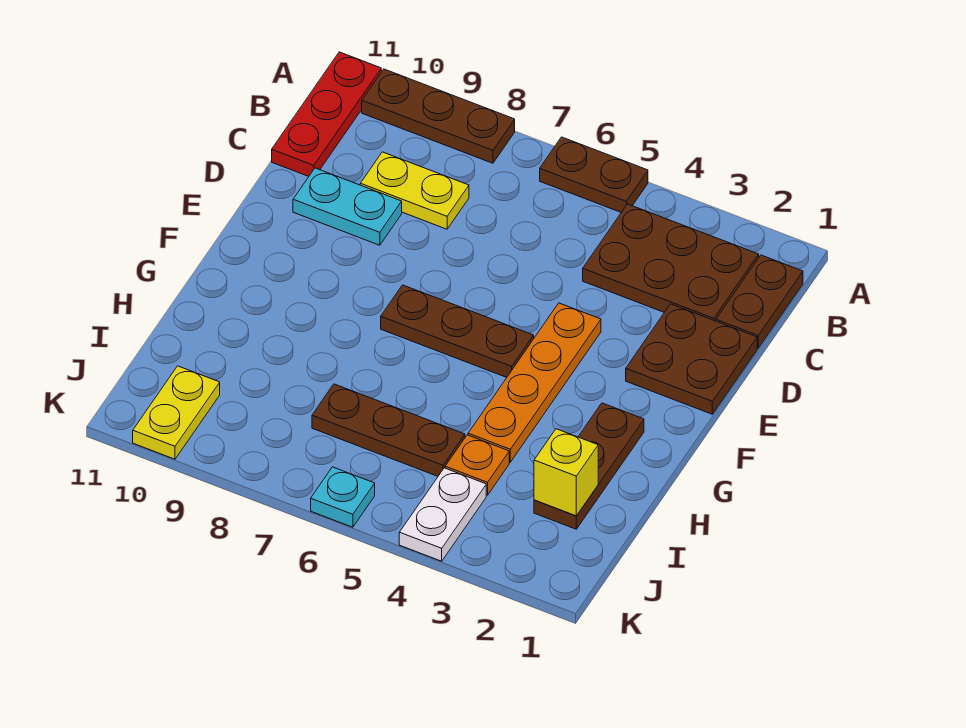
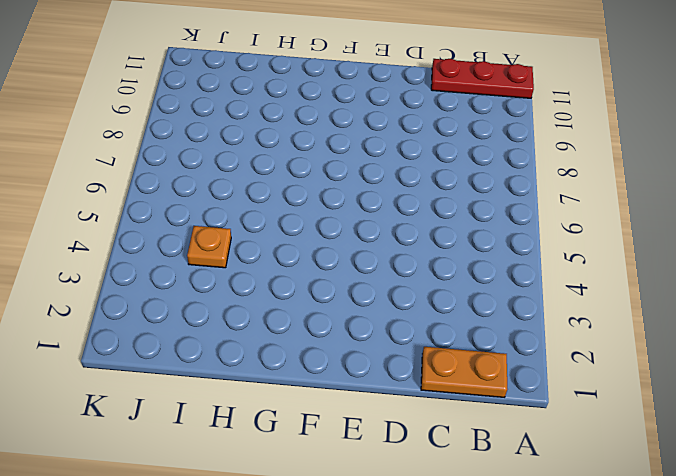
orange plate B1:C1 level 1 -> brown plate B1:C1 level 1
none -> brown plate A5:A6 level 1
none -> brown plate A8:A10 level 1
none -> brown plate B2:C4 level 1

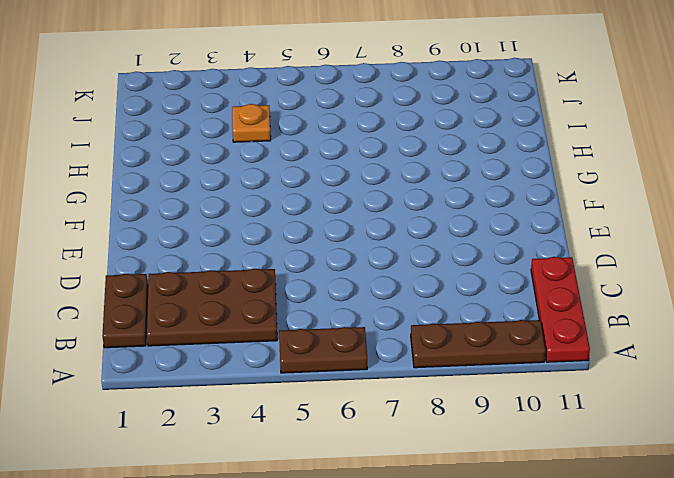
none -> yellow plate C8:C9 level 1
none -> brown plate D1:E2 level 1
none -> cyan plate D9:D10 level 1

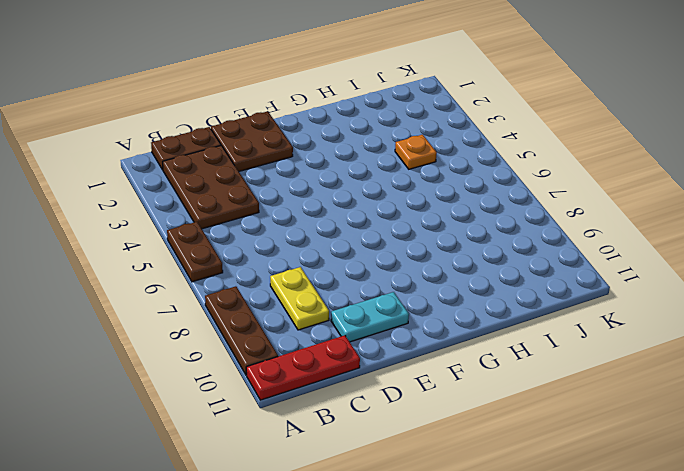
cyan plate D10:E10 level 1 -> cyan plate D9:D10 level 1
none -> orange plate E4:H4 level 1
none -> brown plate F5:F7 level 1
none -> brown plate G2:I2 level 1

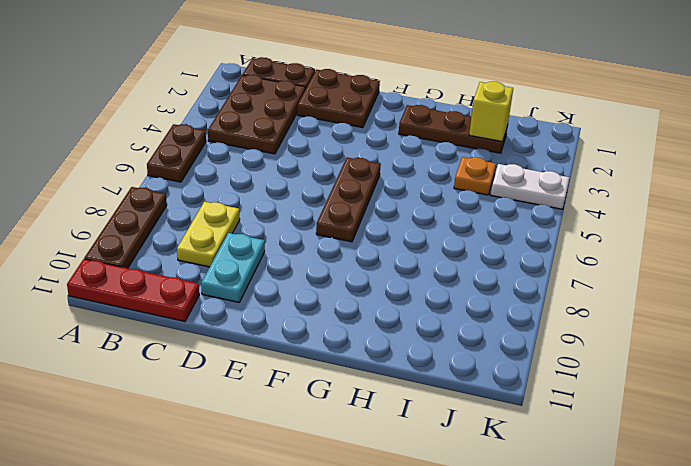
none -> orange plate E4:H4 level 1
none -> brown plate I5:I7 level 1
none -> yellow plate J10:K10 level 1

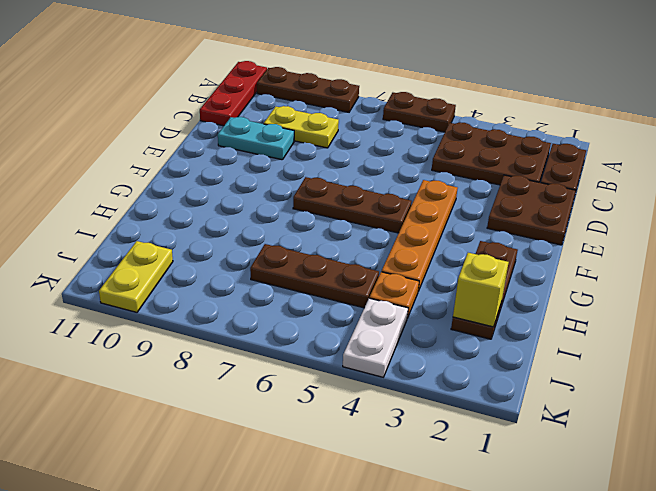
none -> cyan plate K6 level 1

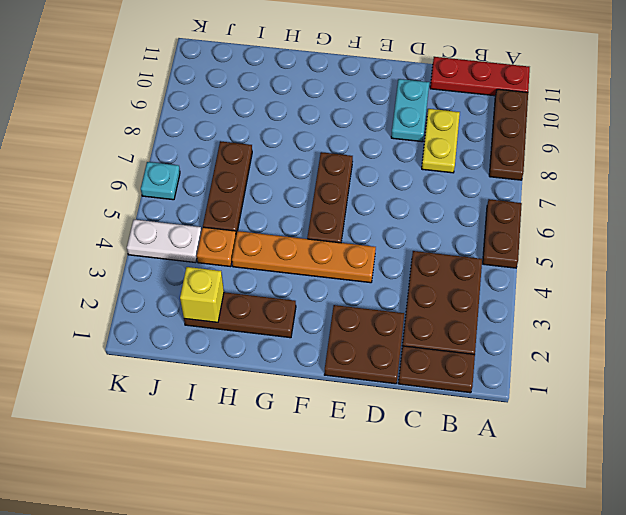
none -> yellow plate J10:K10 level 1

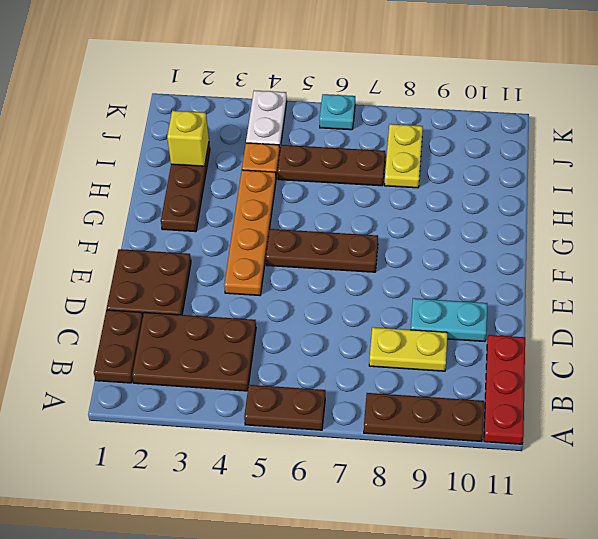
yellow plate I8:J8 level 1 -> yellow plate J10:K10 level 1

